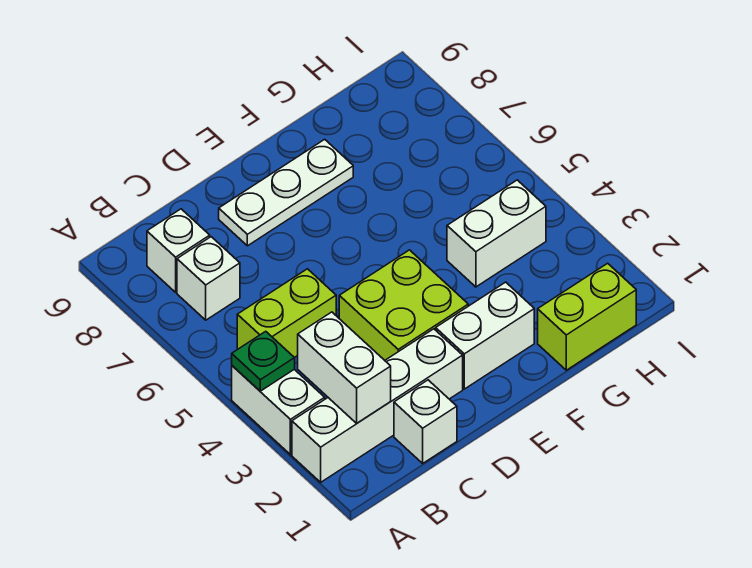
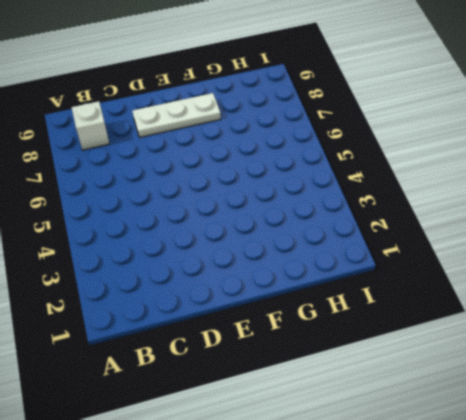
none -> white brick A2:D2 level 1
none -> white brick A3:A4 level 1
none -> lime brick B5:C5 level 1

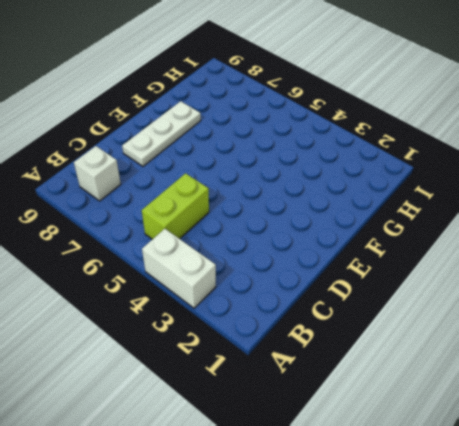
none -> white brick A2:D2 level 1
none -> white brick B7 level 1
none -> white brick C1 level 1

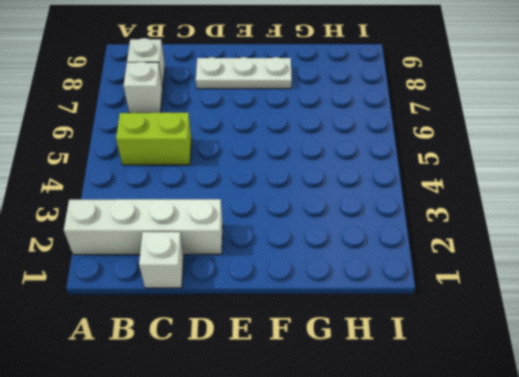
none -> white brick A3:A4 level 1
none -> lime brick D3:E4 level 1
none -> white brick E2:F2 level 1

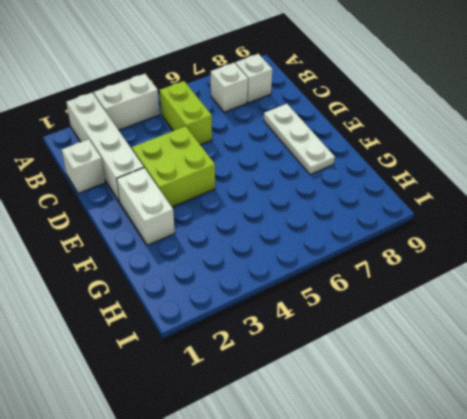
none -> lime brick G1:H1 level 1
none -> white brick G4:H4 level 1
none -> green plate A4 level 2

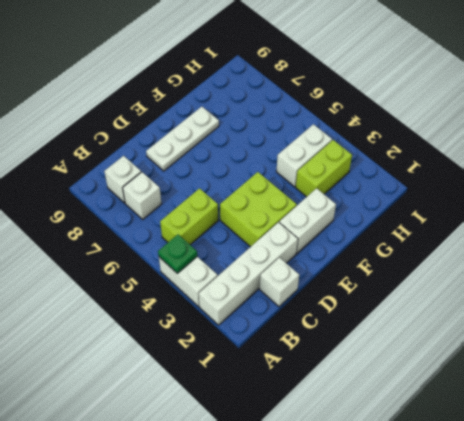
lime brick G3:H3 level 1 -> lime brick G1:H1 level 1
none -> white brick B2:B3 level 2

